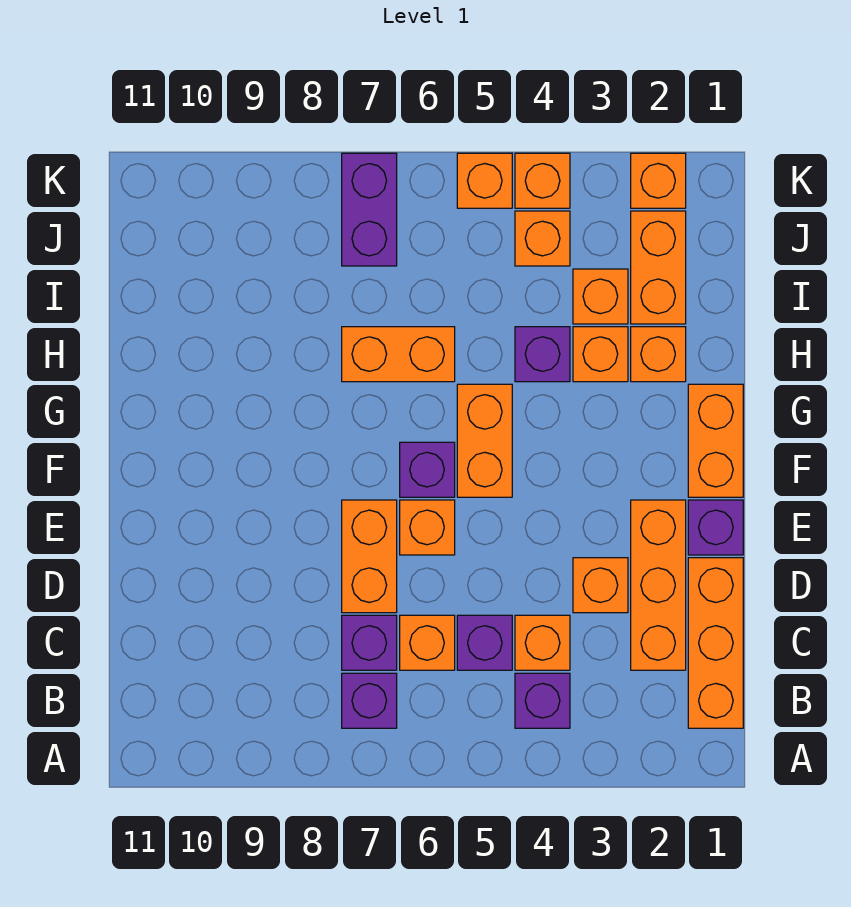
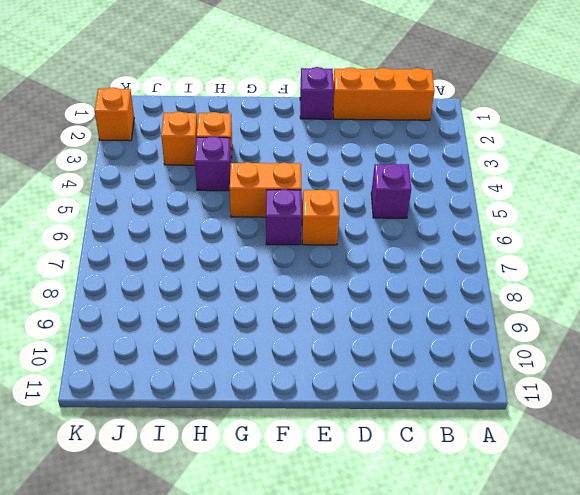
none -> purple brick B4 level 1
none -> purple brick B7 level 1
none -> orange brick C2:E2 level 1

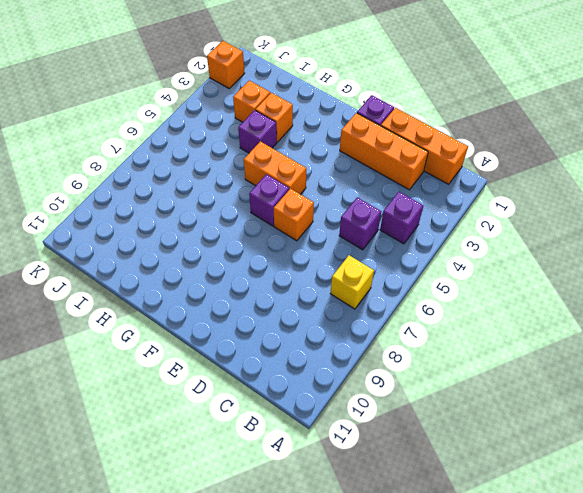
yellow brick B7 level 1 -> purple brick B7 level 1
none -> orange brick C4 level 1
none -> orange brick C6 level 1
none -> purple brick C7 level 1

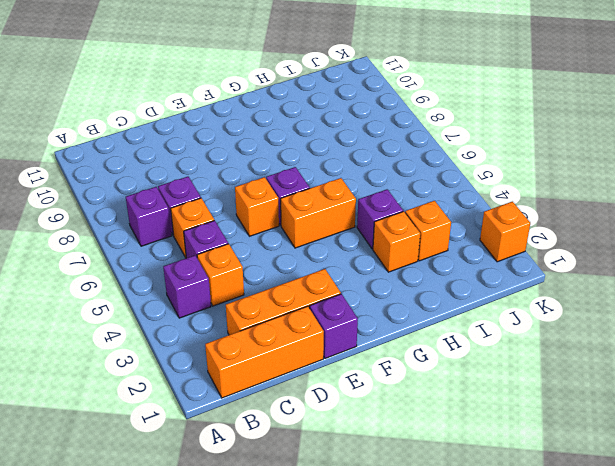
none -> orange brick D3 level 1
none -> orange brick D7:E7 level 1
none -> orange brick F1:G1 level 1

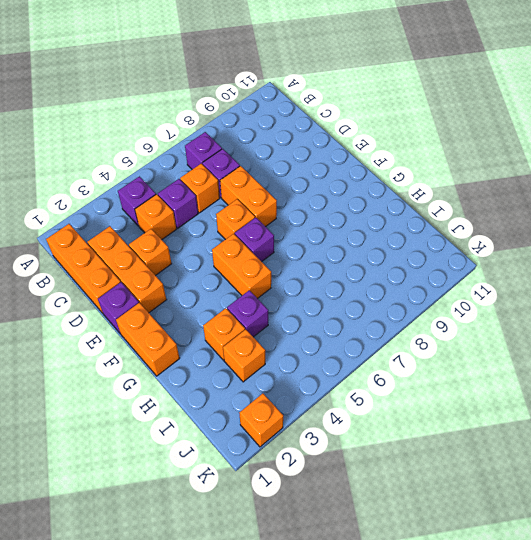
none -> orange brick H2 level 1
none -> orange brick H6:H7 level 1
none -> orange brick I2:J2 level 1

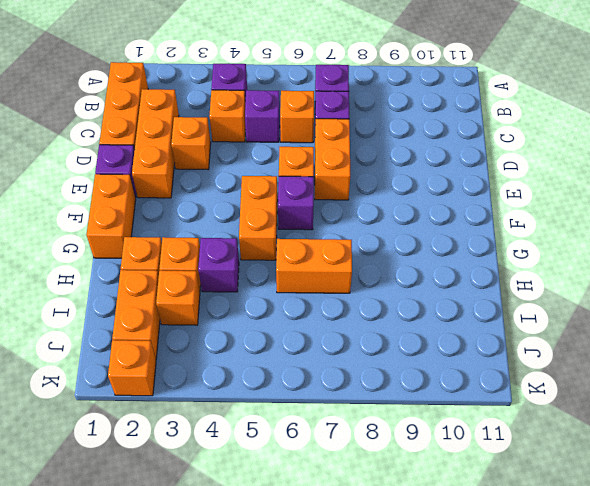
none -> orange brick J4 level 1
none -> purple brick J7:K7 level 1
none -> orange brick K4 level 1

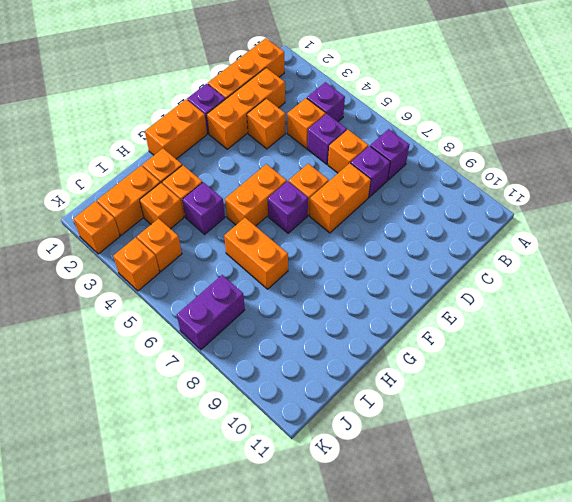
none -> orange brick K5 level 1

